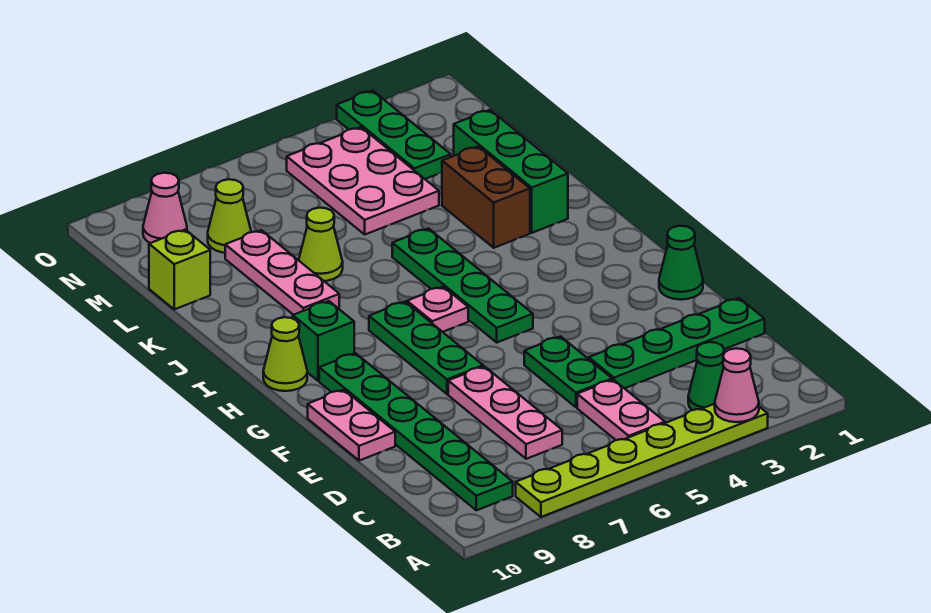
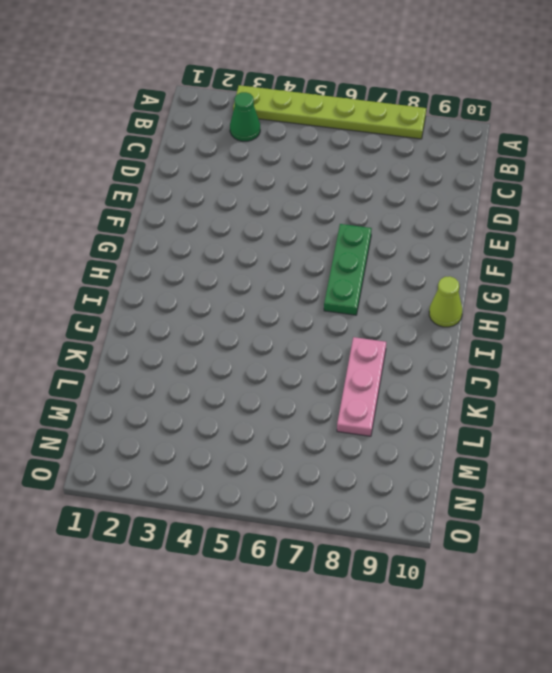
none -> pink plate B5:C5 level 1
none -> green plate B9:G9 level 1
none -> pink plate C7:E7 level 1

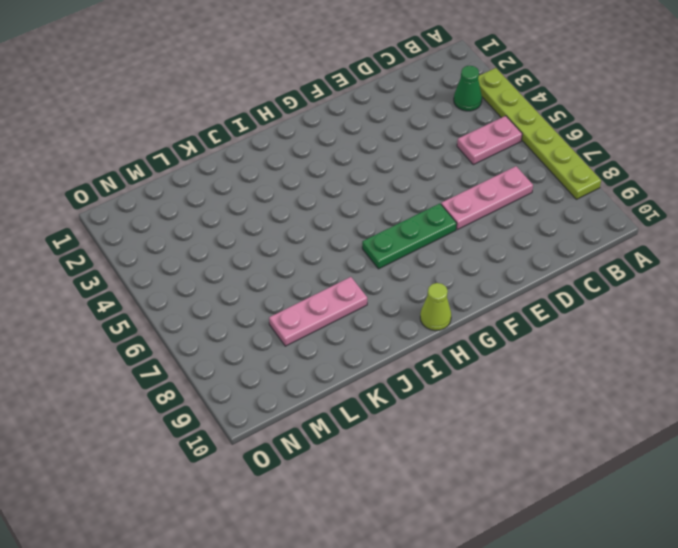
none -> green plate B9:G9 level 1
none -> green plate D1:D4 level 1
none -> green plate D5:E5 level 1

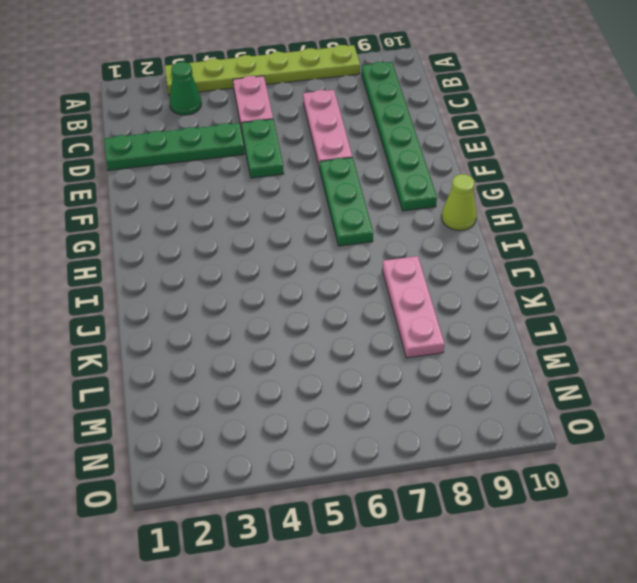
none -> pink plate E10:F10 level 1
none -> green cone F1 level 1
none -> green plate G5:J5 level 1

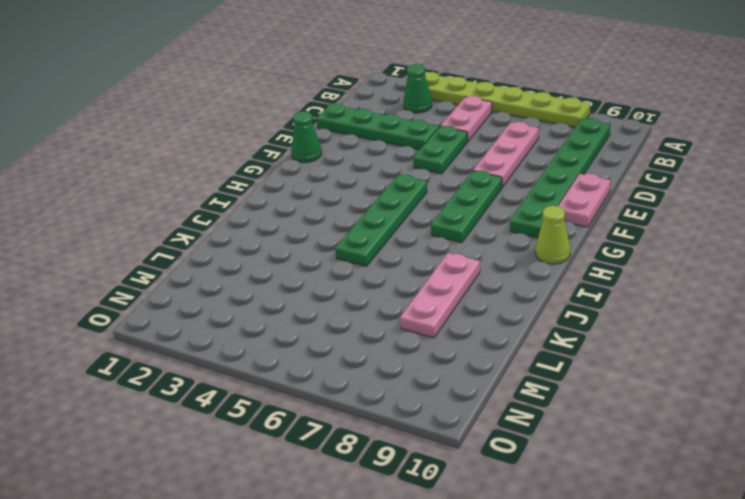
none -> pink plate H6 level 1
none -> green brick H9 level 1
none -> green brick J2:L2 level 1

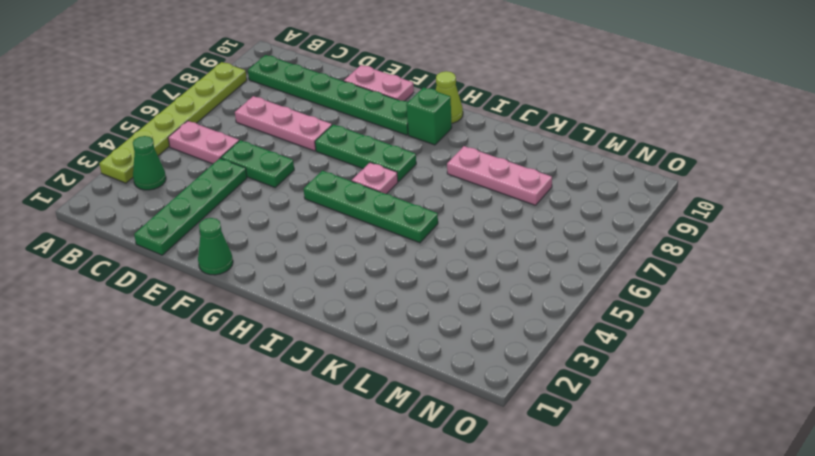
none -> green brick J2:L2 level 1
none -> brown brick J3:K3 level 1
none -> lime cone K7 level 1

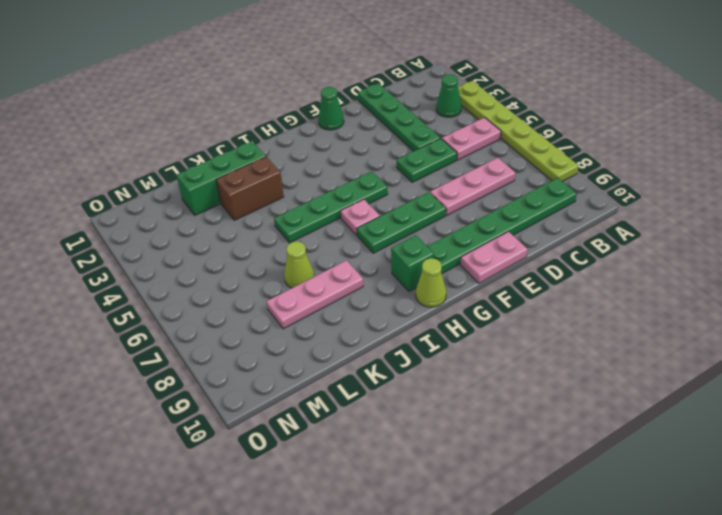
none -> pink plate L4:N5 level 1
none -> lime brick L10 level 1
none -> green plate M3:O3 level 1

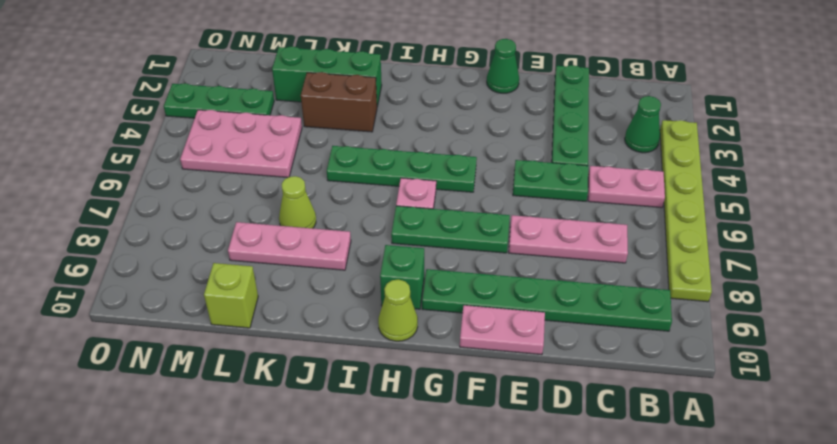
none -> lime cone M8 level 1
none -> pink cone N9 level 1
none -> pink cone A3 level 2

